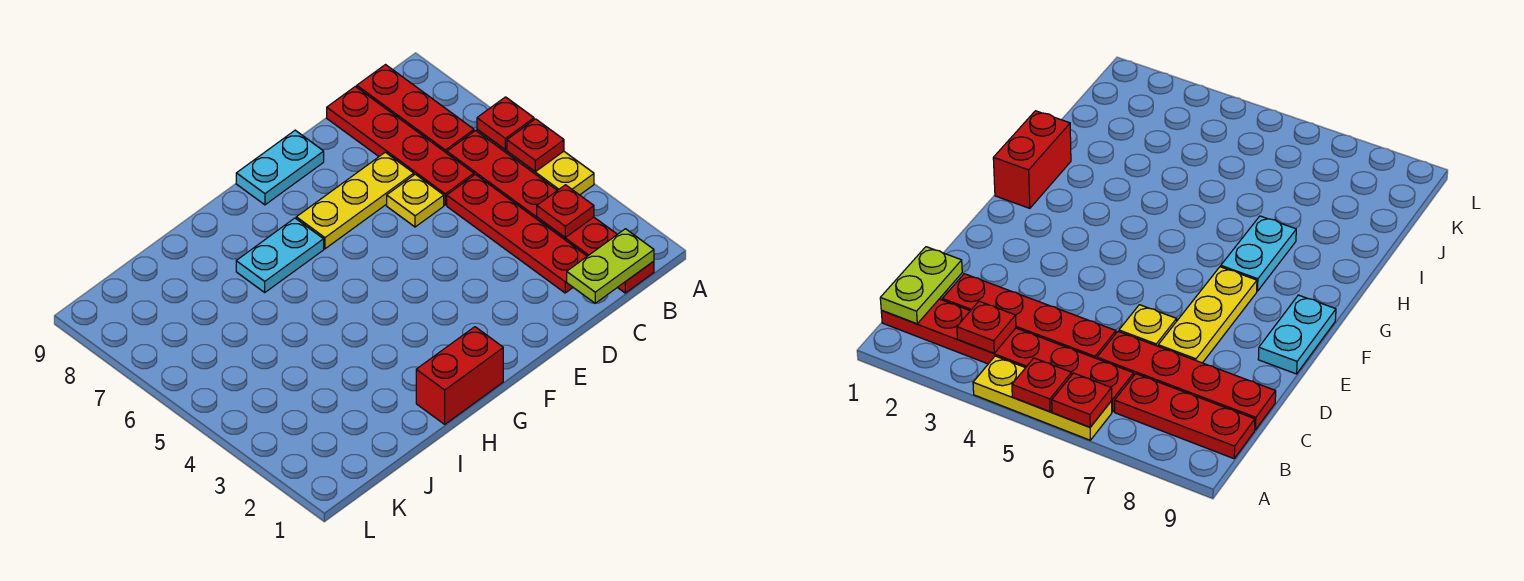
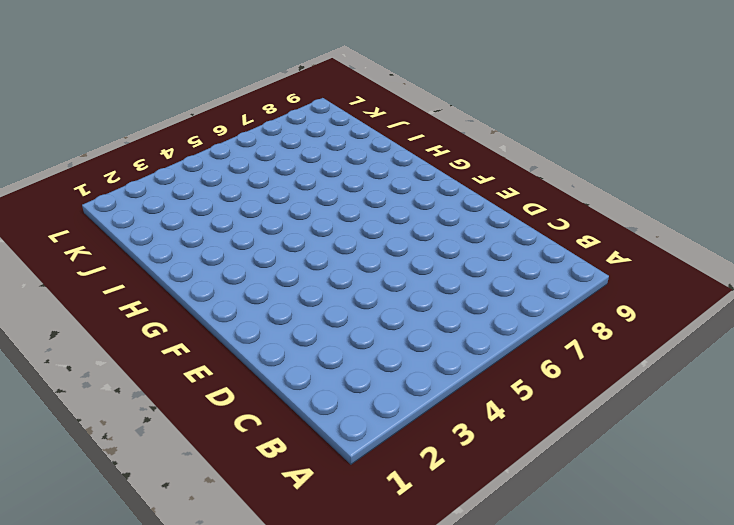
none -> yellow plate A4:A6 level 1
none -> red plate B1:B6 level 1
none -> red plate B7:B9 level 1

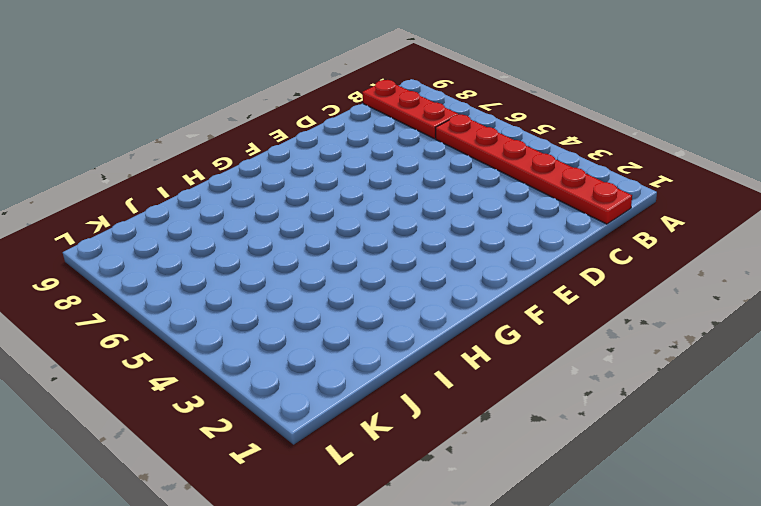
none -> yellow plate A4:A6 level 1
none -> red plate C2:C5 level 1
none -> red plate C6:C9 level 1

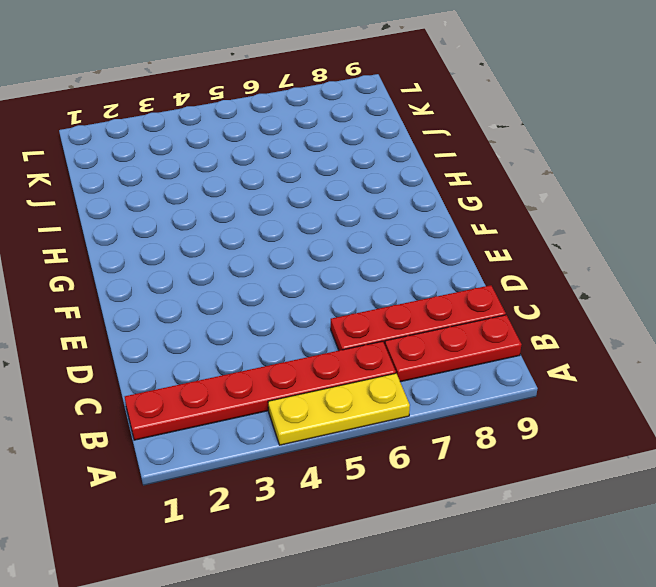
none -> red plate C2:C5 level 1
none -> yellow plate D6 level 1
none -> yellow plate D7:F7 level 1

